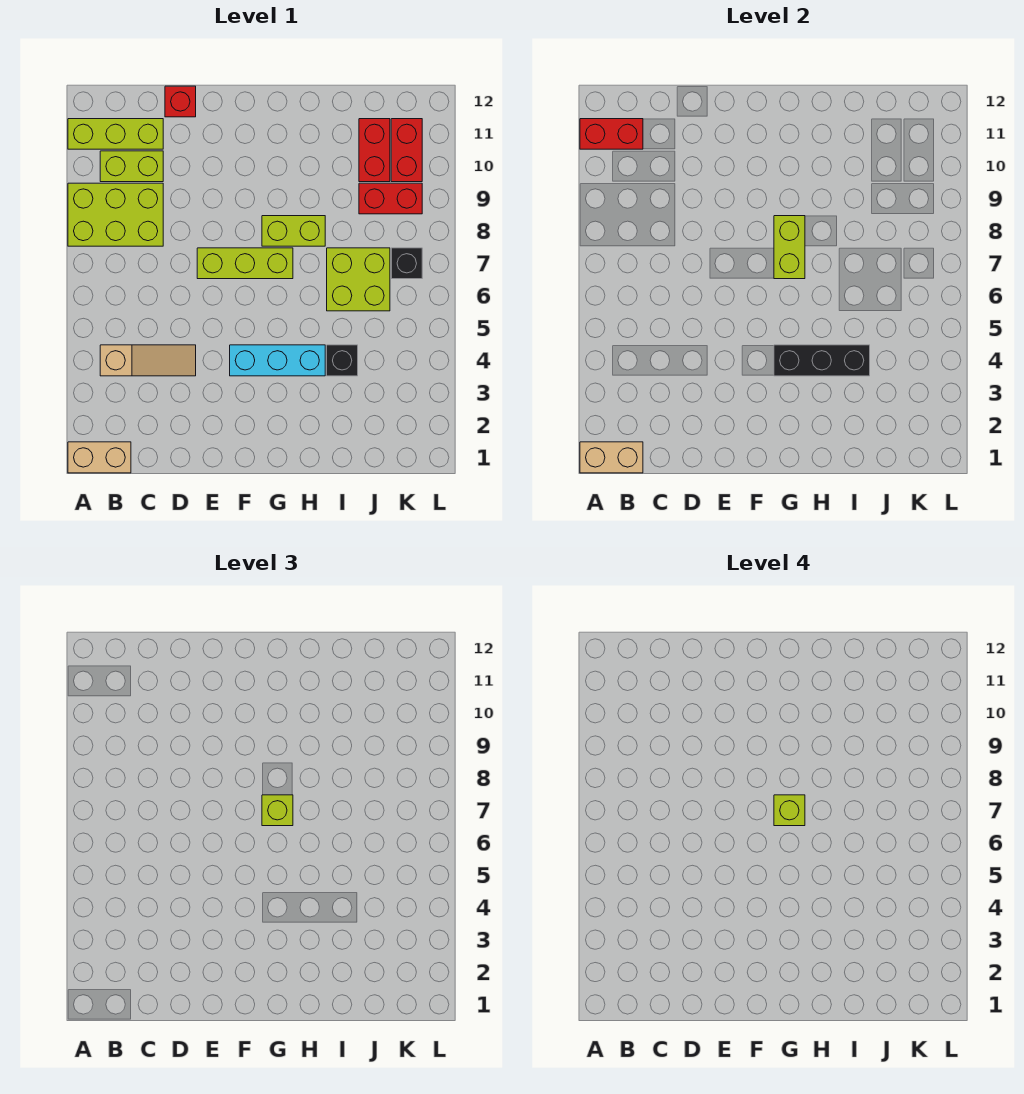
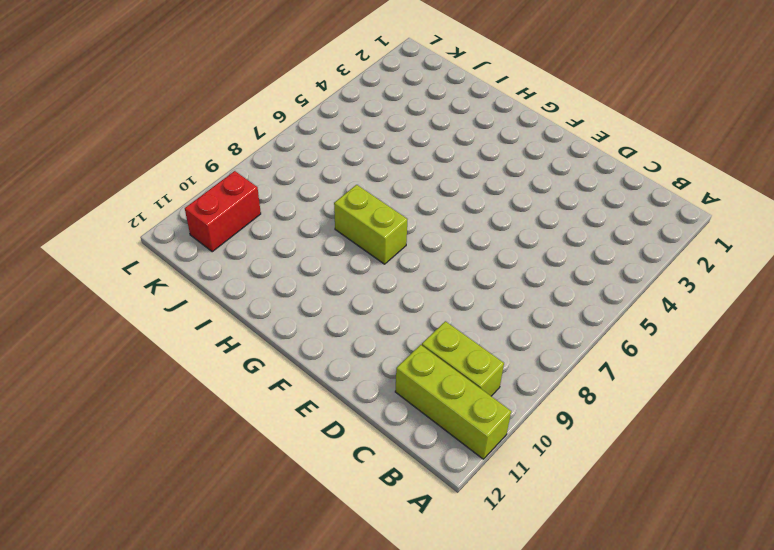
none -> tan brick A1:B1 level 1
none -> lime brick A8:C9 level 1
none -> tan slope B4:D4 level 1 top B

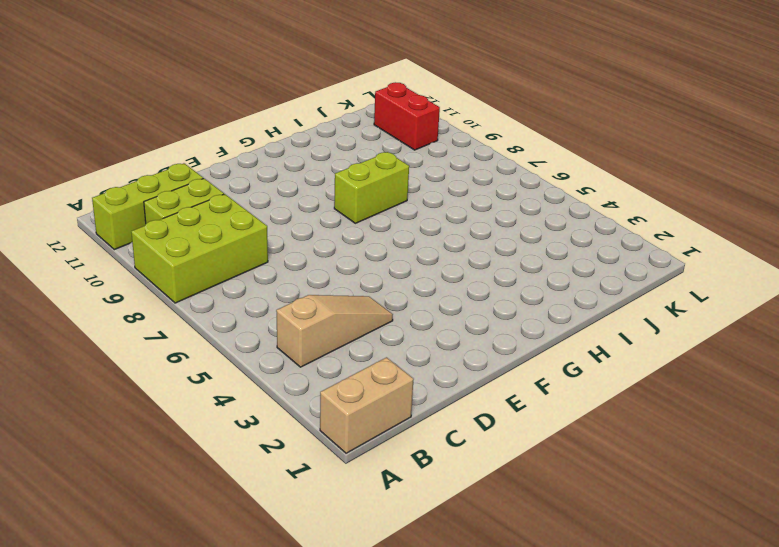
none -> red brick D12 level 1
none -> lime brick E7:G7 level 1
none -> cyan brick F4:H4 level 1

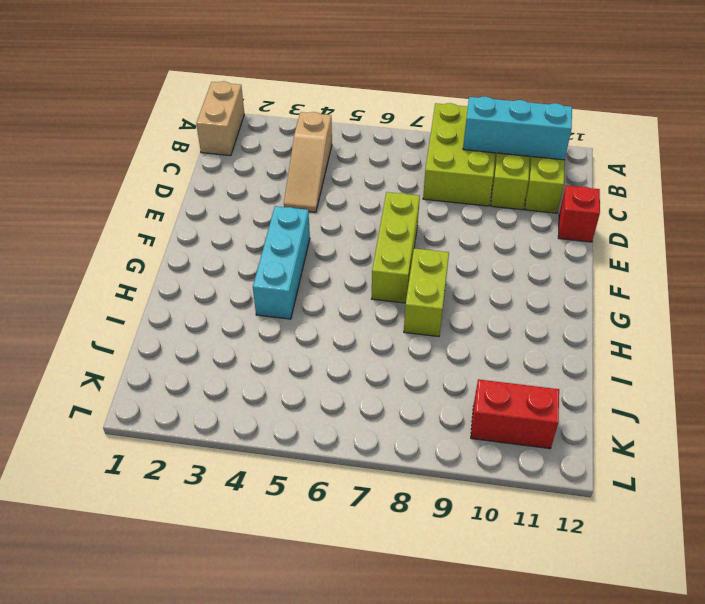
cyan brick B9:B11 level 2 -> red brick A11:B11 level 2
none -> black brick I4 level 1
none -> lime brick I6:J7 level 1
none -> red brick J9:K9 level 1

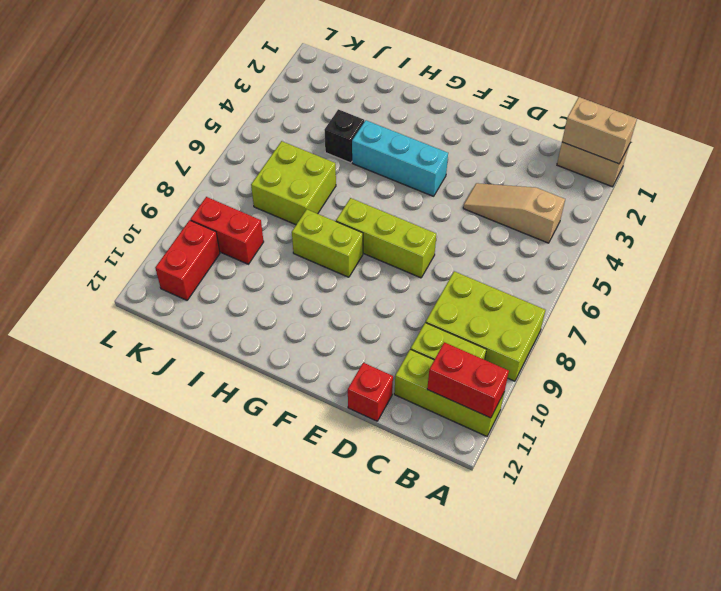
none -> red brick J10:J11 level 1
none -> black brick K7 level 1
none -> black brick G4:I4 level 2

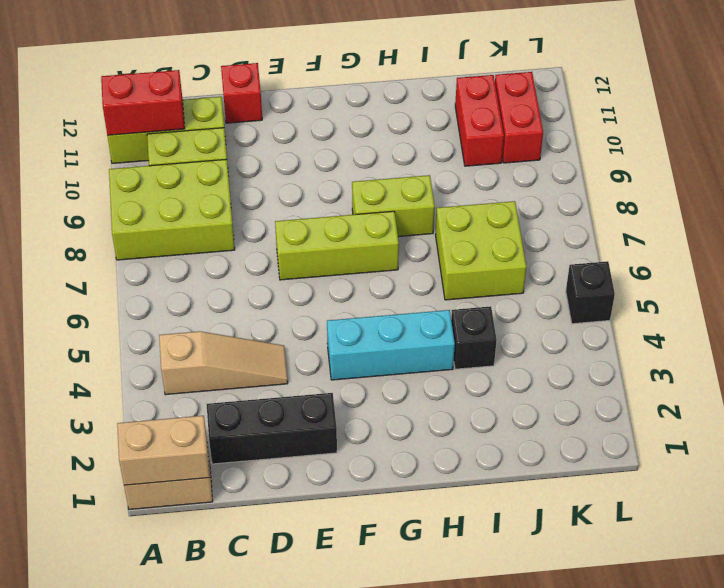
black brick C2:E2 level 1 -> black brick G4:I4 level 2
black brick L5 level 1 -> black brick K7 level 1
none -> red brick J9:K9 level 1
none -> lime brick G7:G8 level 2
none -> lime brick G7 level 3

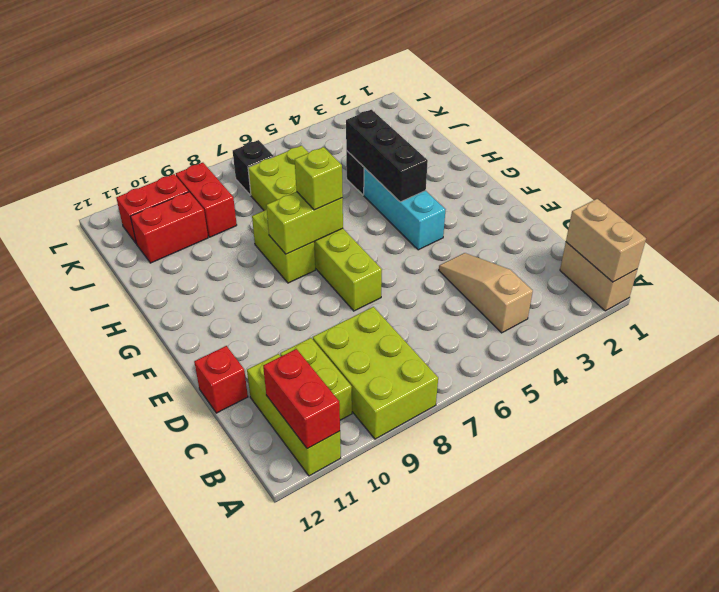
none -> lime brick G7 level 4

